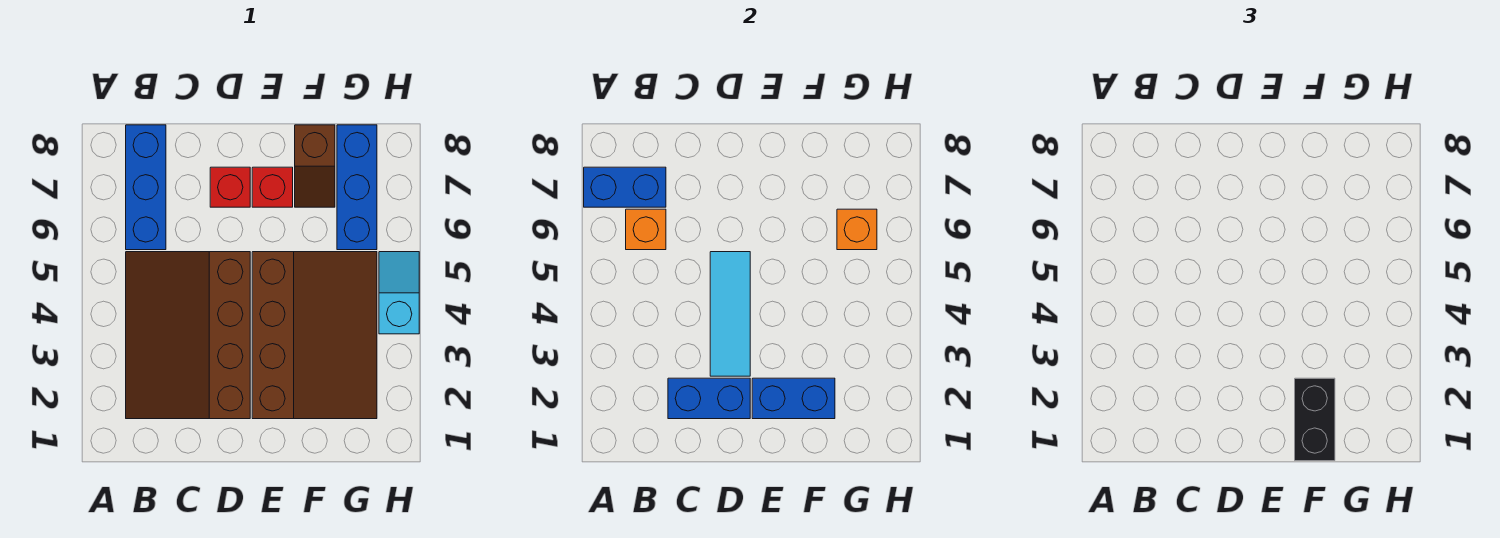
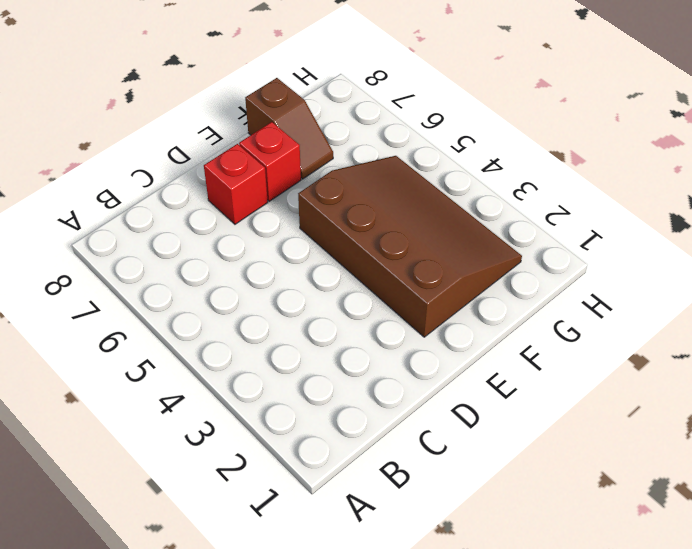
none -> brown slope B2:D5 level 1 top D
none -> blue brick B6:B8 level 1
none -> blue brick G6:G8 level 1

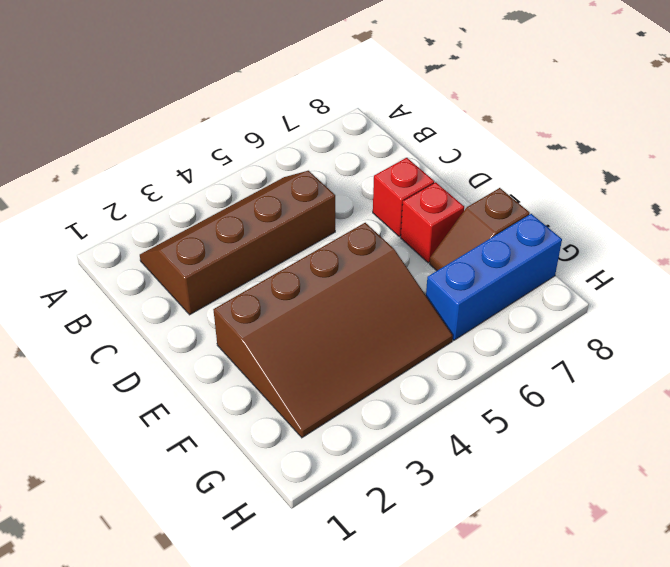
brown slope B2:C5 level 1 top C -> brown slope B2:D5 level 1 top D
none -> blue brick B6:B8 level 1
none -> cyan slope H4:H5 level 1 top 4
none -> blue brick A7:B7 level 2

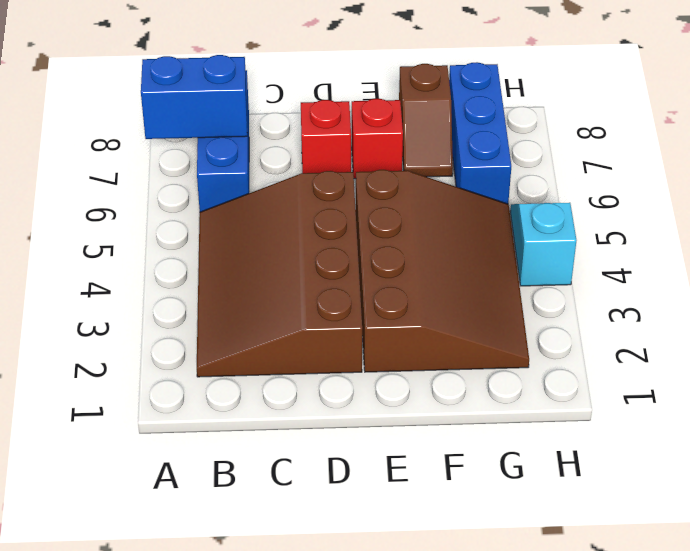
none -> orange brick B6 level 2
none -> blue brick C2:D2 level 2
none -> cyan tile D3:D5 level 2

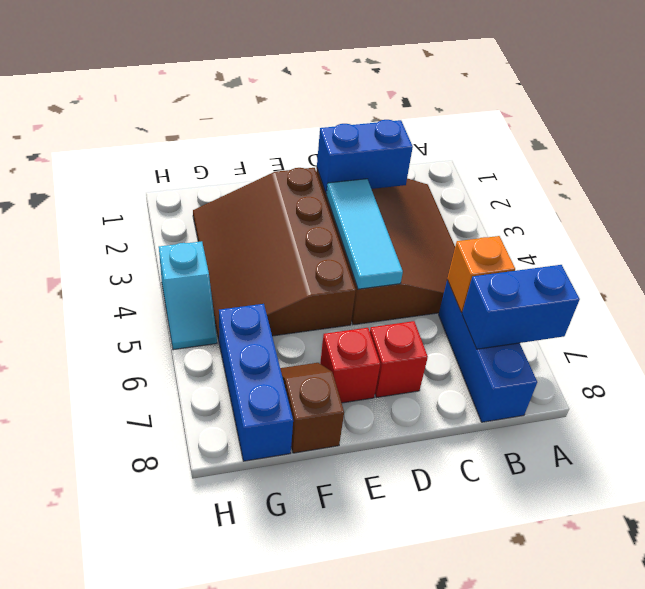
none -> blue brick E2:F2 level 2
none -> orange brick G6 level 2
none -> black brick F1:F2 level 3

